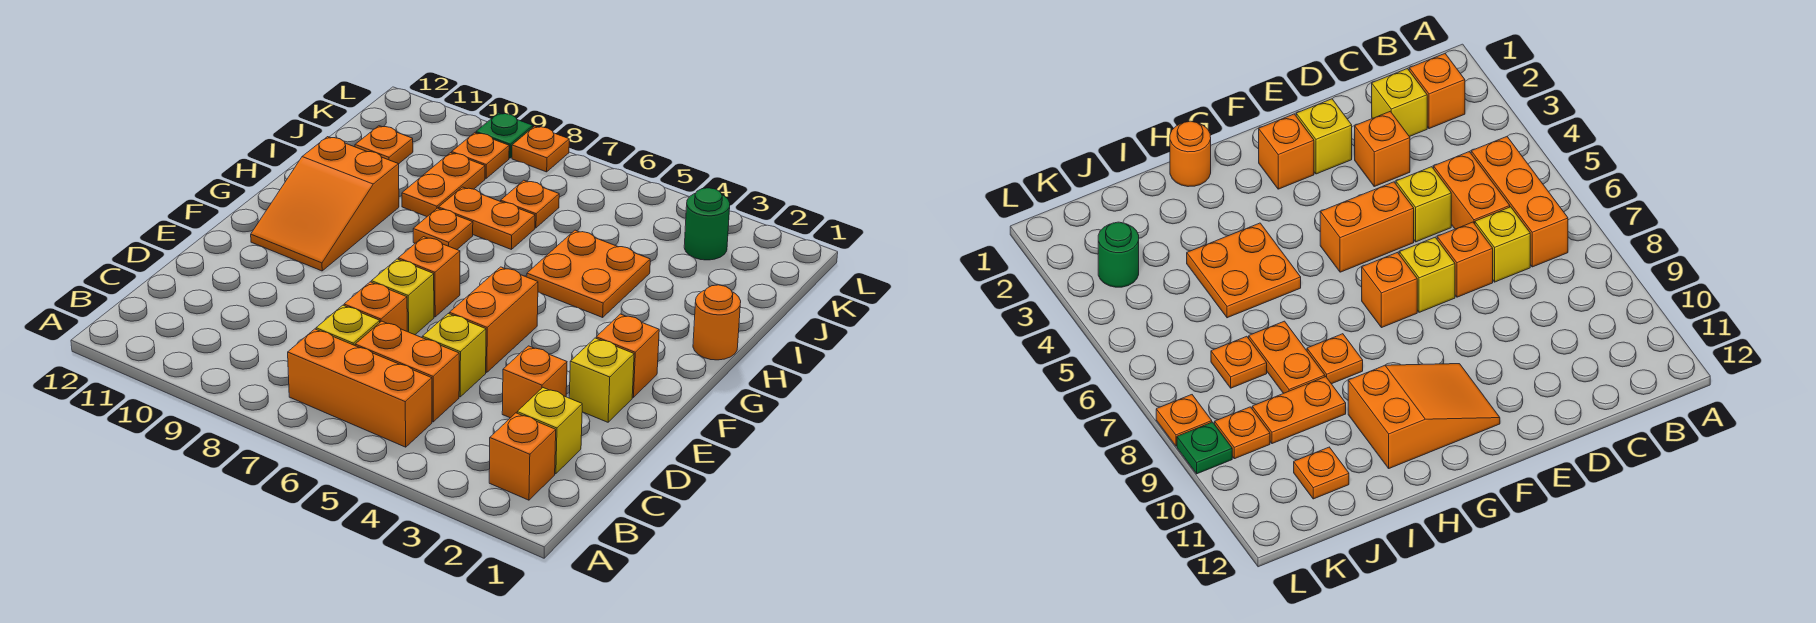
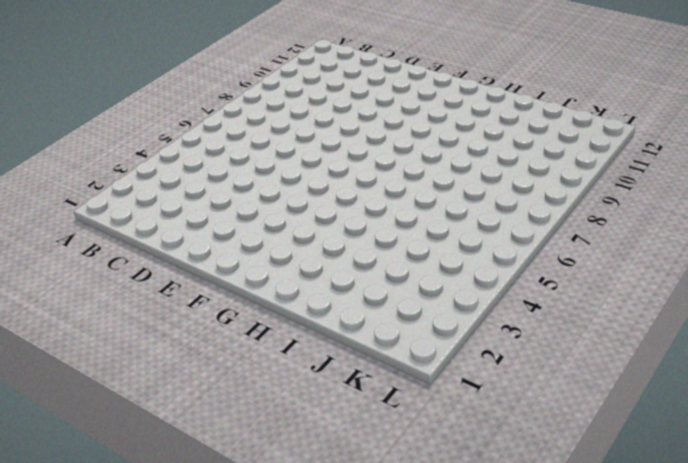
none -> orange brick B2 level 1
none -> orange brick B5:B7 level 1
none -> yellow brick C2 level 1

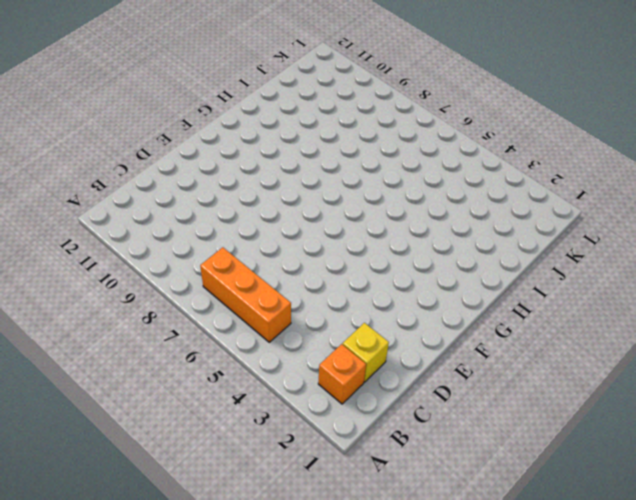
none -> orange brick C5:C6 level 1
none -> yellow brick C7 level 1
none -> orange brick D3 level 1

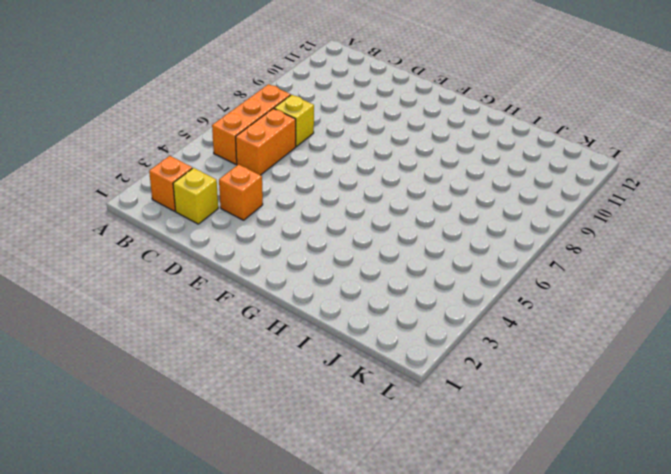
none -> yellow brick D5 level 1
none -> orange brick D7 level 1
none -> yellow brick E2 level 1

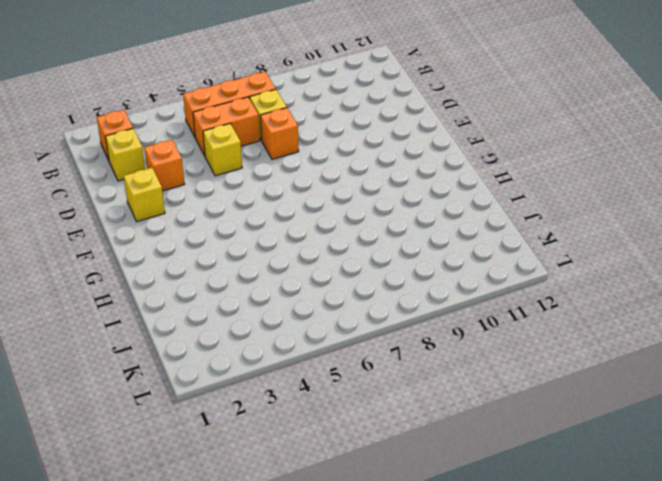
none -> orange brick E5:F5 level 1
none -> yellow brick E7 level 1
none -> orange brick F2 level 1

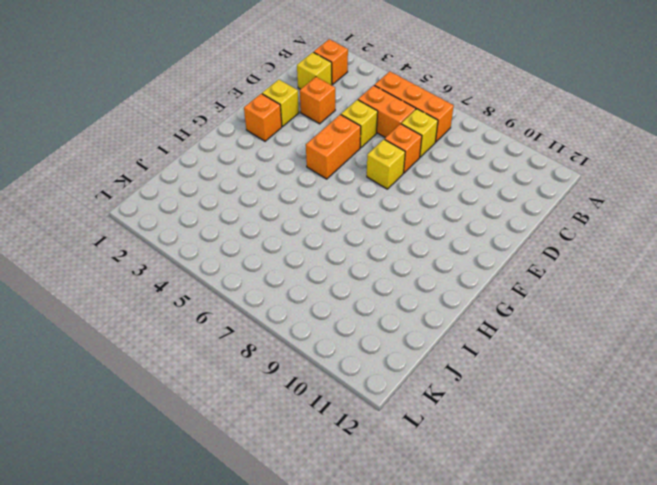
none -> orange brick F7 level 1
none -> orange slope F10:H11 level 1 top H
none -> orange round brick H1 level 1

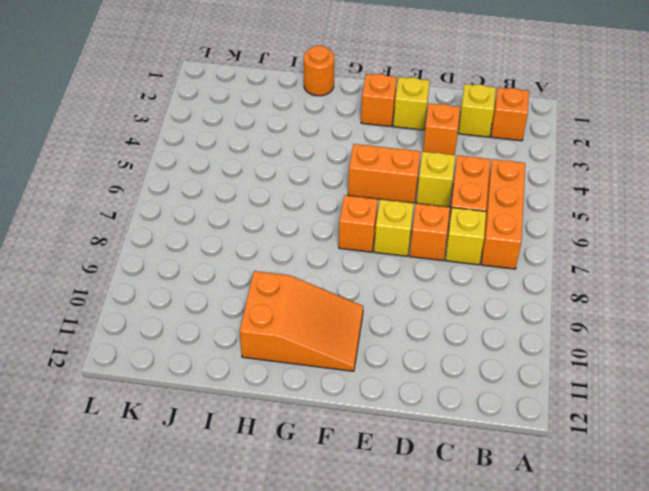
none -> orange plate H4:I5 level 1
none -> orange plate H8 level 1
none -> orange plate I7:I8 level 1

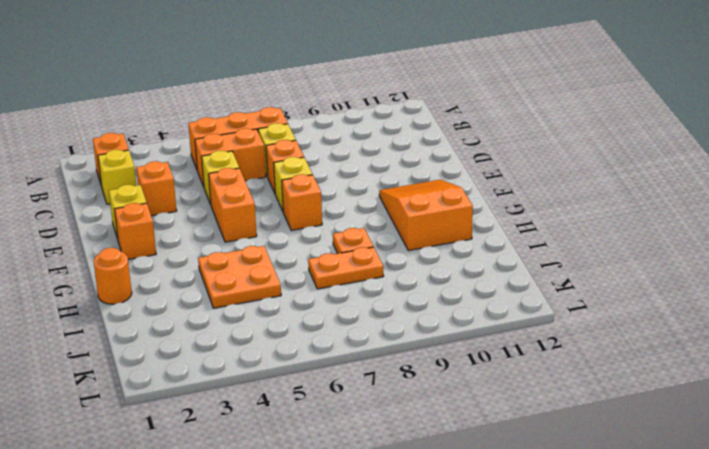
none -> orange plate I9:J9 level 1
none -> orange plate J7 level 1
none -> orange plate J11 level 1

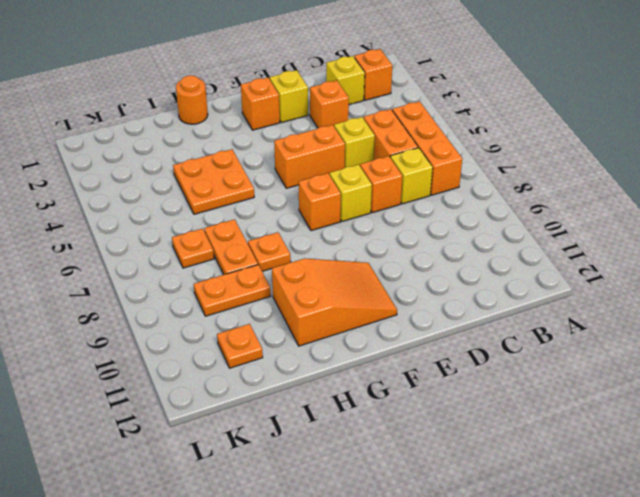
none -> green round brick K3 level 1
none -> orange plate K9 level 1
none -> orange plate L8 level 1

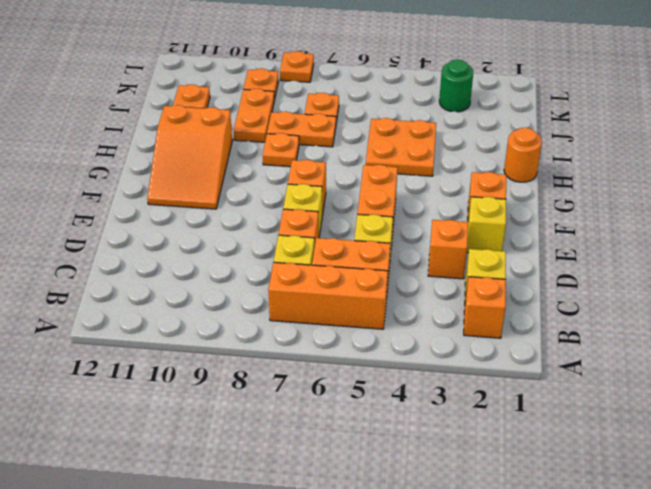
none -> green plate L9 level 1

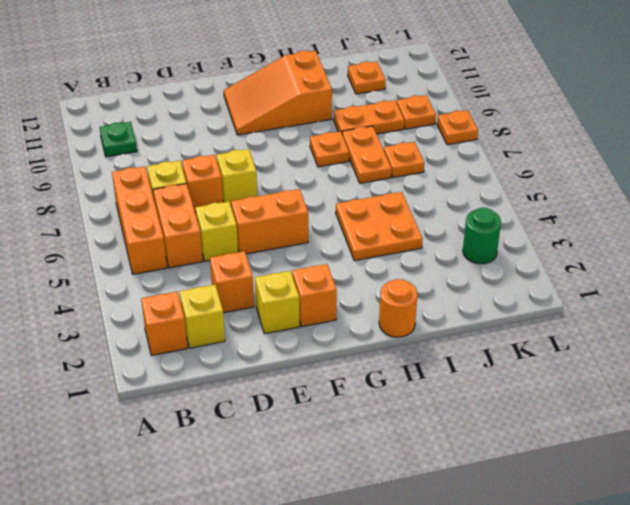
green plate B10 level 1 -> green plate L9 level 1
none -> orange brick F7 level 1

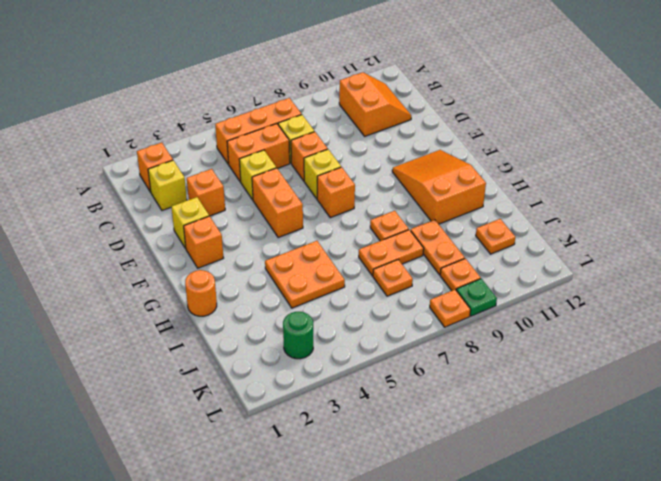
orange slope B10:C11 level 1 top 10 -> none

